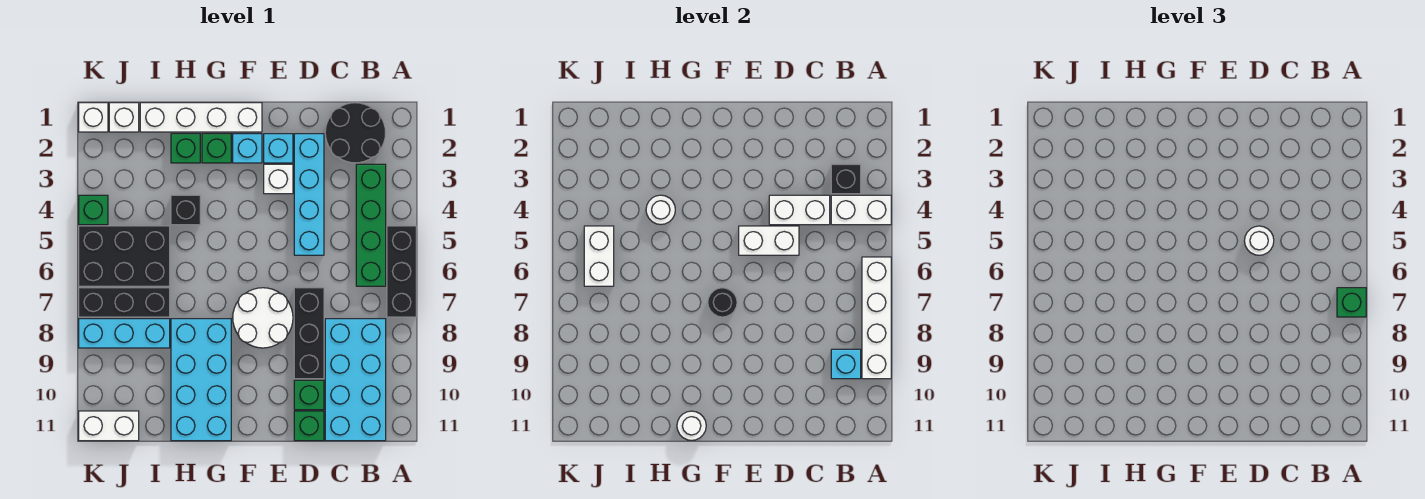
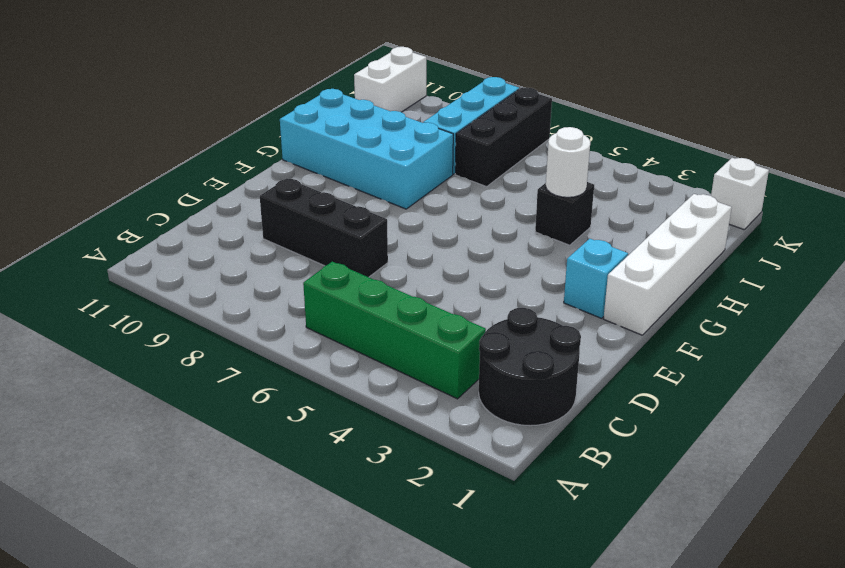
none -> black brick A5:A7 level 1
none -> cyan brick B8:C11 level 1
none -> cyan brick D2:D5 level 1
none -> green brick D10 level 1

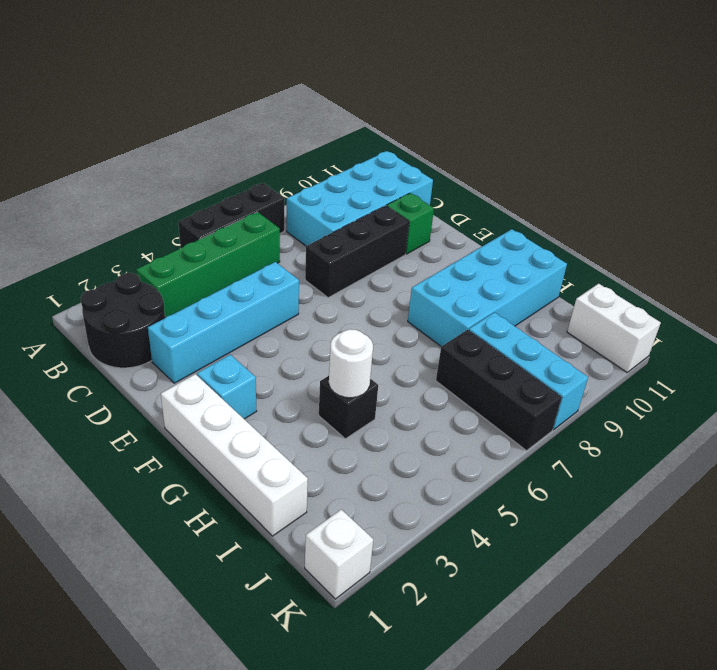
none -> green brick D11 level 1
none -> cyan brick E2 level 1
none -> white brick E3 level 1
none -> white round brick E7:F8 level 1

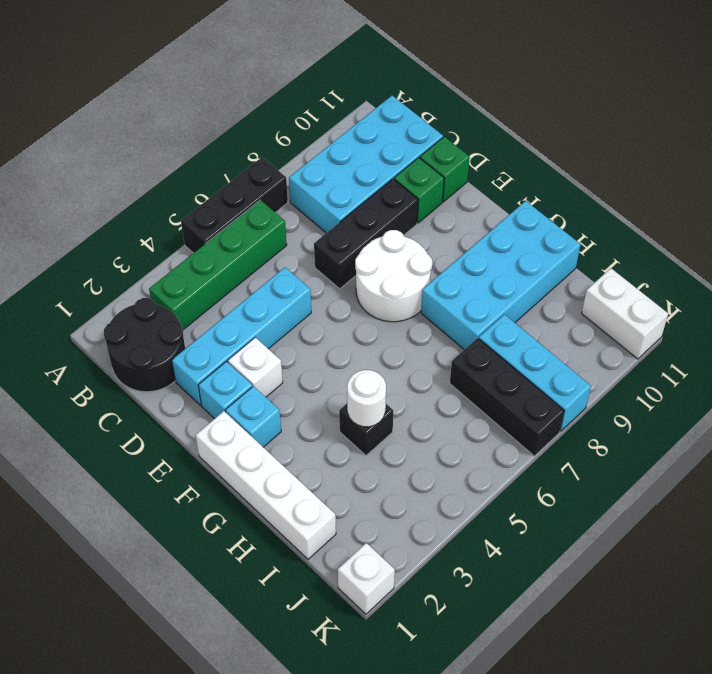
none -> green brick G2 level 1
none -> green brick H2 level 1
none -> black brick I5:K6 level 1
none -> white brick J1 level 1

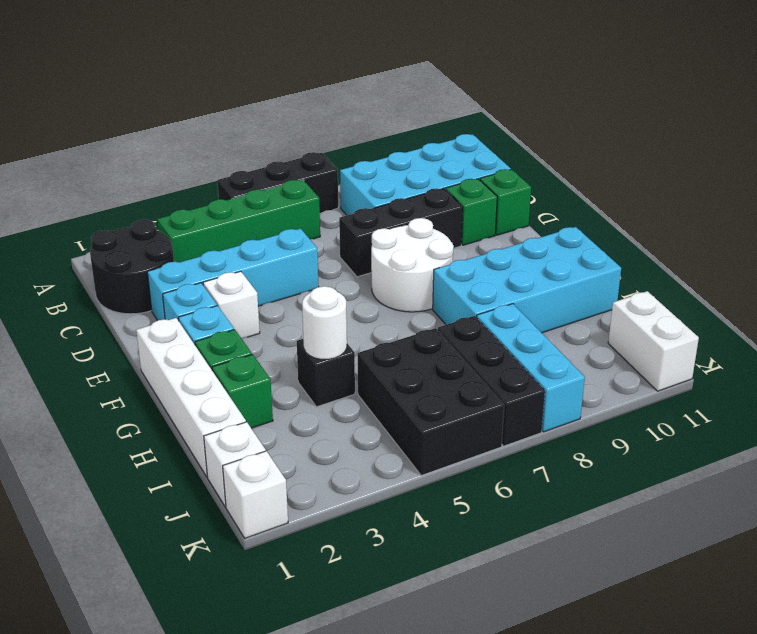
none -> green brick K4 level 1
none -> white brick A4:B4 level 2
none -> white brick A6:A9 level 2
none -> black brick B3 level 2

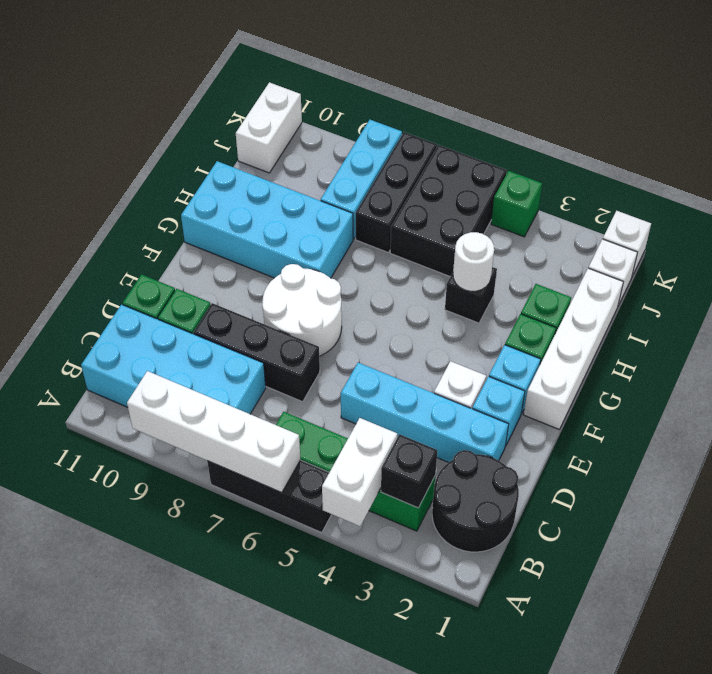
none -> cyan brick B9 level 2
none -> white brick C4:D4 level 2
none -> white brick D5:E5 level 2
none -> black round brick F7 level 2

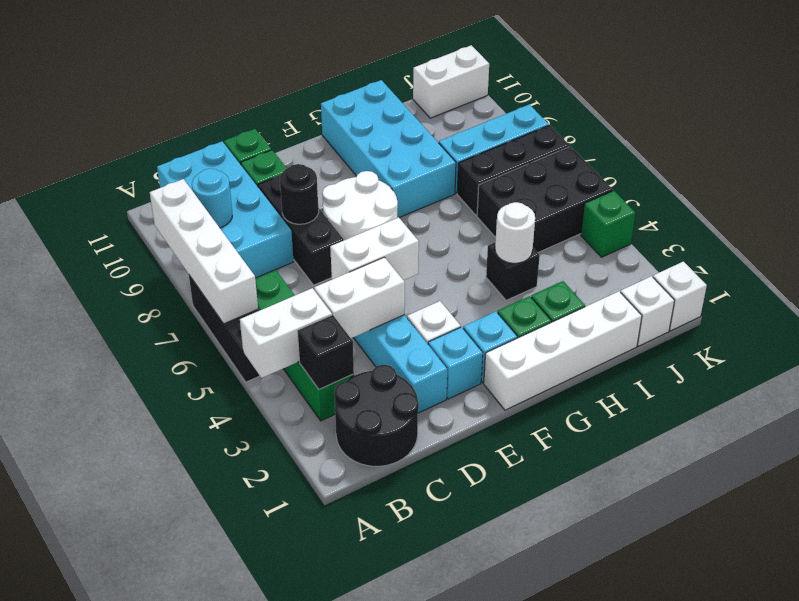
cyan round brick B9 level 2 -> cyan brick B9 level 2
black round brick D8 level 2 -> black round brick F7 level 2
none -> white round brick G11 level 2
none -> white brick J5:J6 level 2
none -> green brick A7 level 3
none -> white round brick D5 level 3

